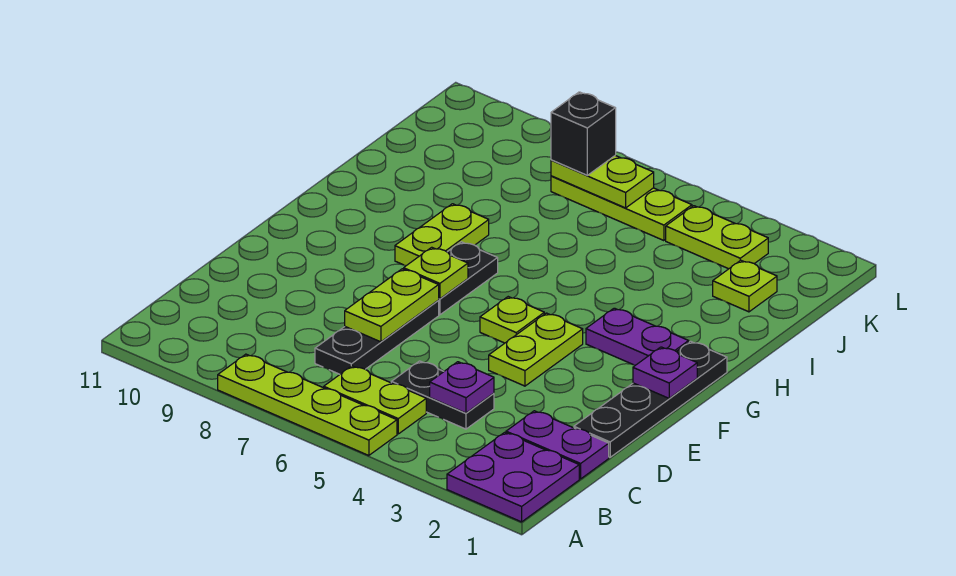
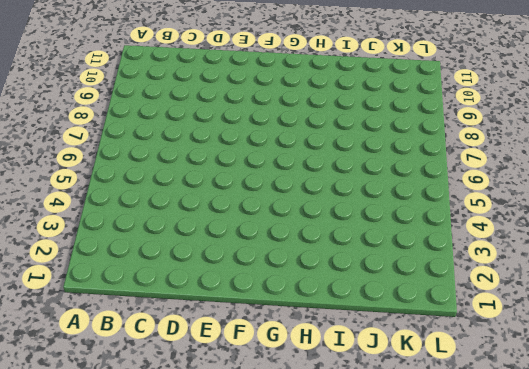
none -> purple plate A1:B2 level 1
none -> lime plate A5:A8 level 1
none -> lime plate B5:B6 level 1

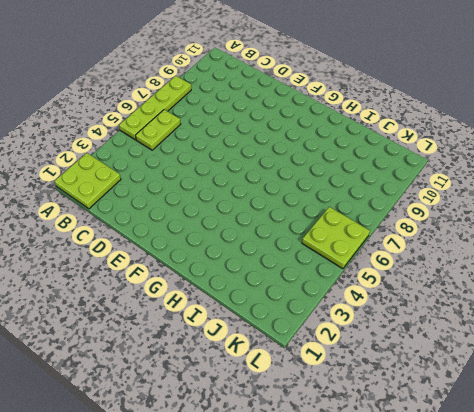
lime plate A1:B2 level 1 -> purple plate A1:B2 level 1
lime plate K5:L6 level 1 -> lime plate K5:K7 level 1
none -> purple plate C1:C2 level 1
none -> black plate C4:C5 level 1
none -> black plate C7:E7 level 1

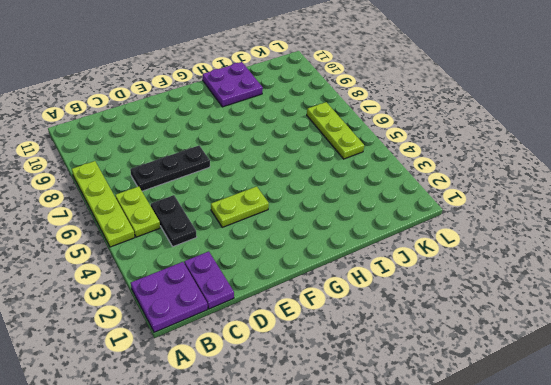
purple plate H10:I11 level 1 -> none
none -> black plate D1:G1 level 1
none -> lime plate F5 level 1
none -> black plate F7:G7 level 1

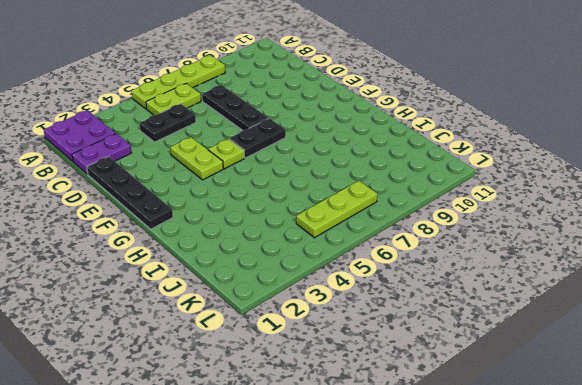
black plate F6:F7 level 1 -> black plate F7:G7 level 1
none -> purple plate G2:G3 level 1
none -> lime plate G8:H8 level 1
none -> lime plate J2 level 1

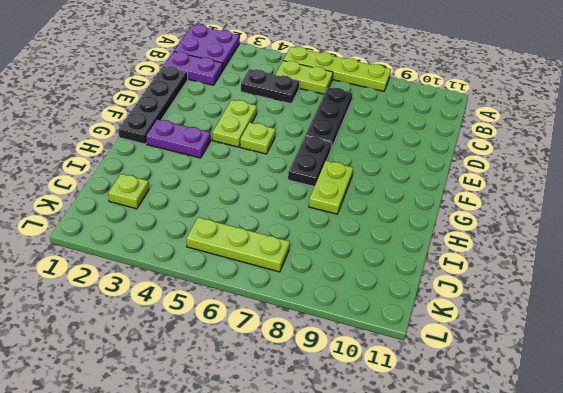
none -> lime plate K3:K4 level 1
none -> purple plate C4 level 2
none -> lime plate D7:E7 level 2

